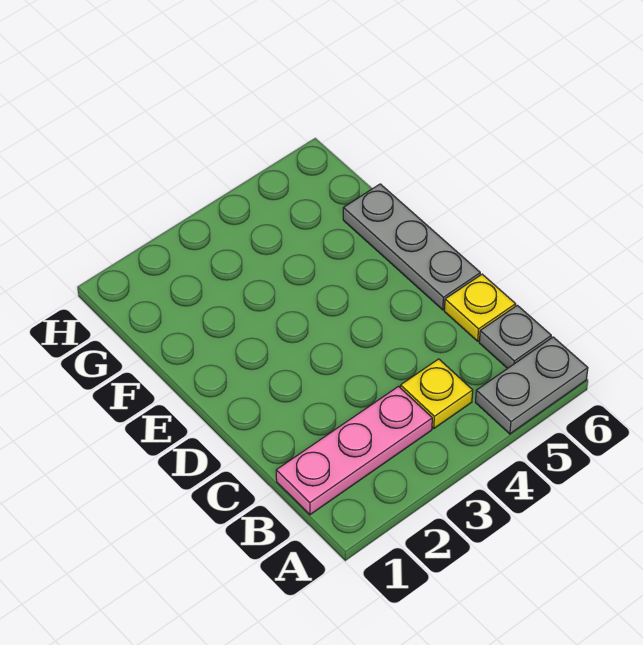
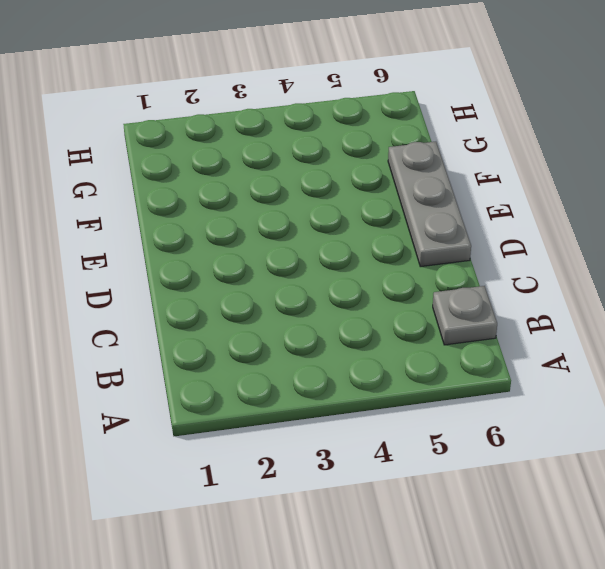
none -> grey plate A5:A6 level 1
none -> pink plate B1:B3 level 1

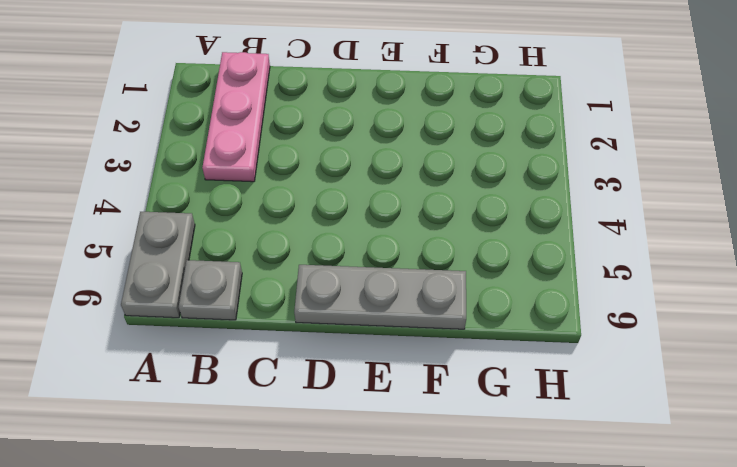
none -> yellow plate B4 level 1
none -> yellow plate C6 level 1

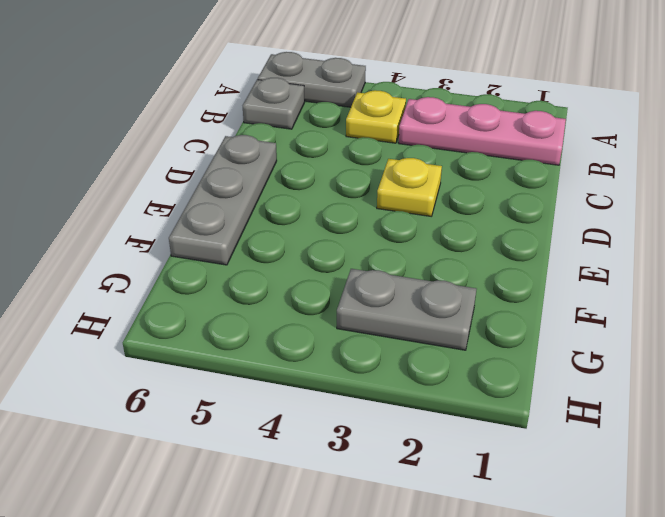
yellow plate D3 level 1 -> yellow plate C6 level 1
grey plate G2:G3 level 1 -> none

